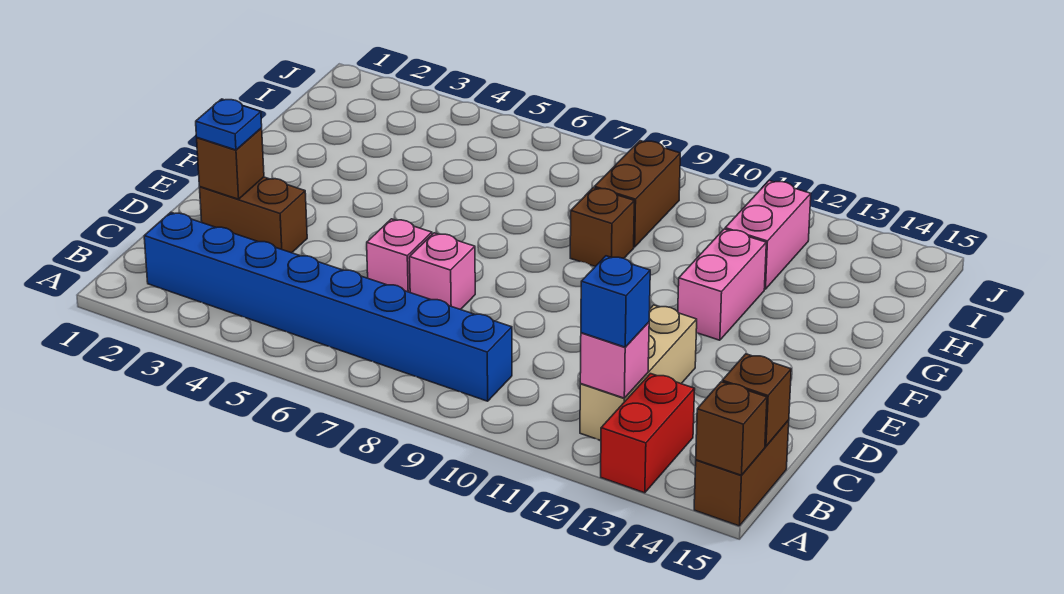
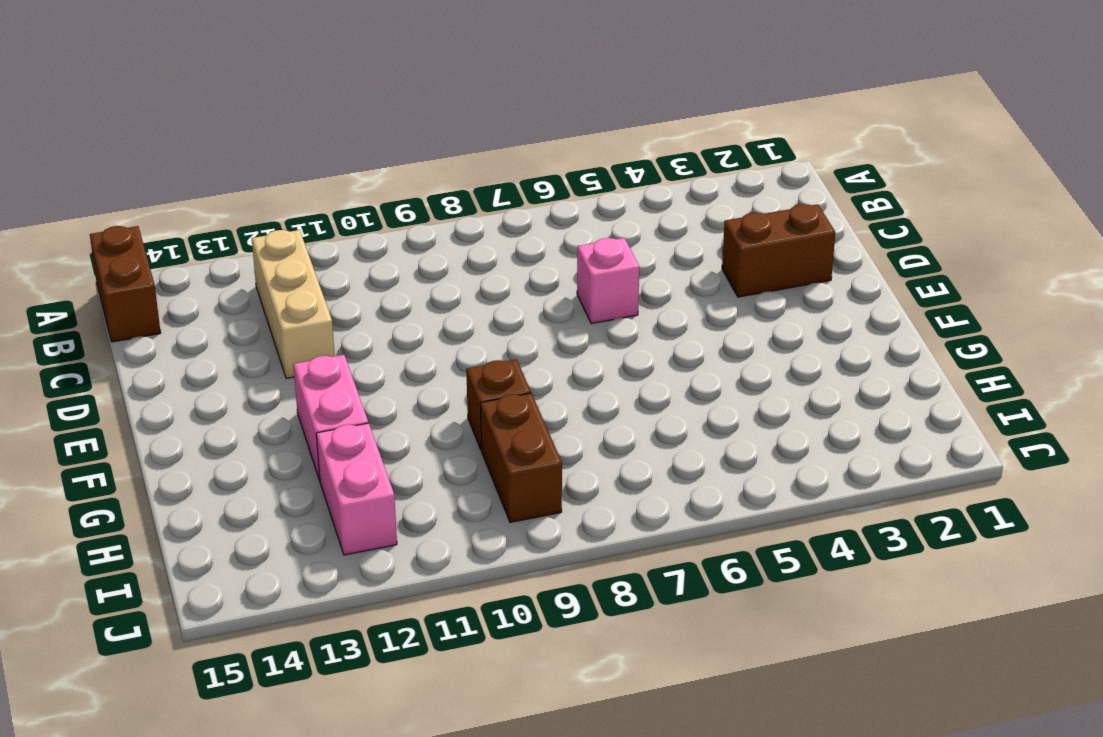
none -> red brick A13:B13 level 1
none -> blue brick B2:B9 level 1
none -> pink brick D7 level 1

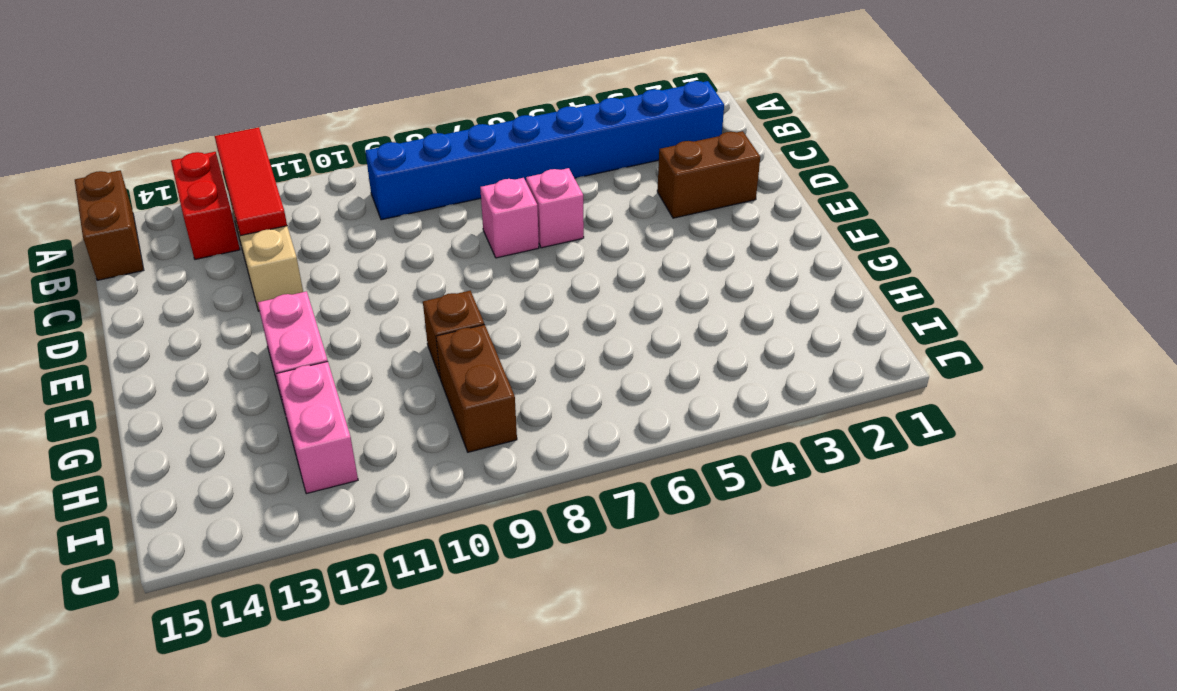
red tile A12:C12 level 2 -> pink brick B12 level 2
none -> brown brick A15 level 2
none -> brown brick B15 level 2
none -> brown brick D2 level 2

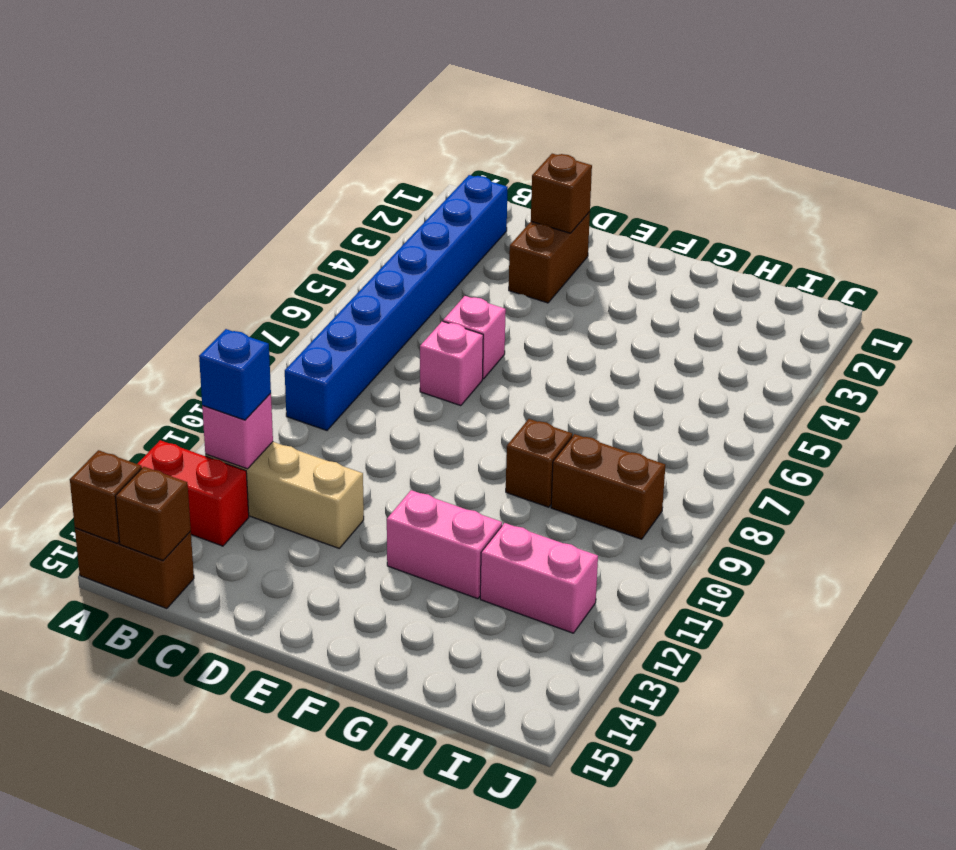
none -> blue plate D2 level 3

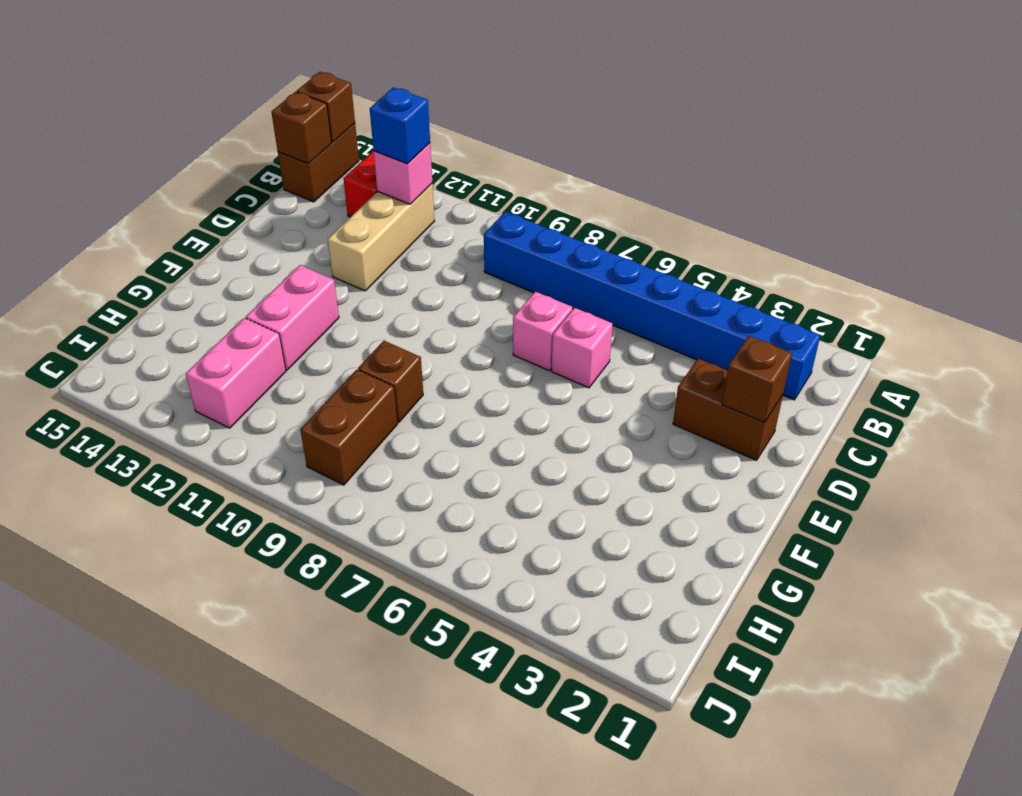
none -> blue plate D2 level 3

